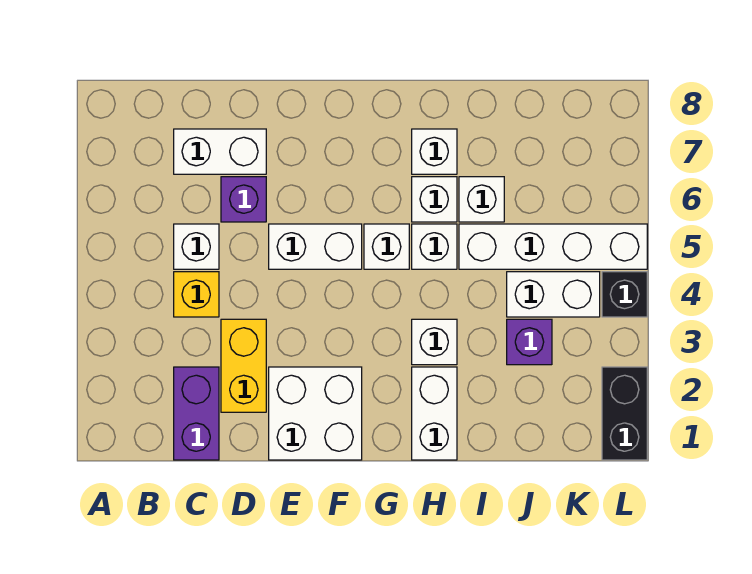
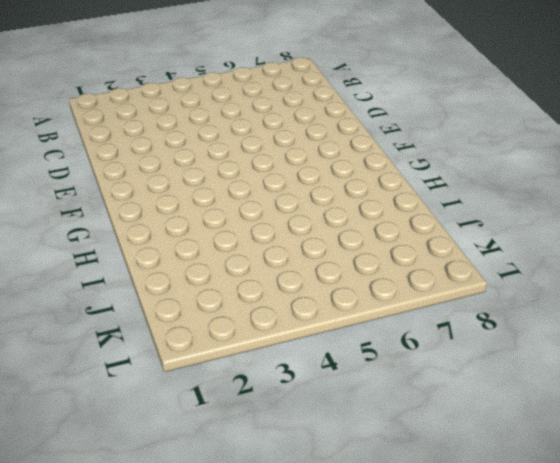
none -> purple brick C1:C2 level 1
none -> yellow brick C4 level 1
none -> white brick C5 level 1

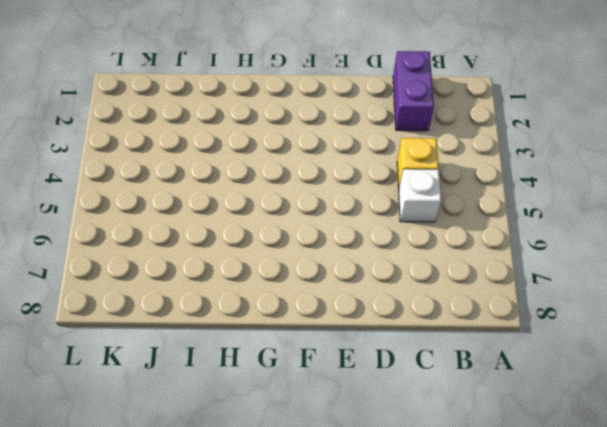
none -> white brick C7:D7 level 1
none -> yellow brick D2:D3 level 1
none -> purple brick D6 level 1

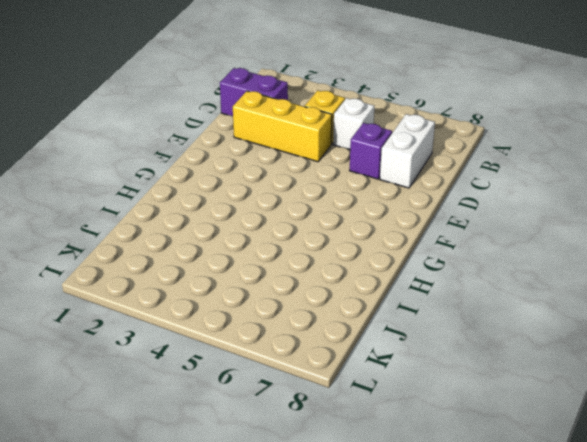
yellow brick D2:D4 level 1 -> yellow brick D2:D3 level 1
none -> white brick E1:F2 level 1
none -> white brick E5:F5 level 1
none -> white brick G5 level 1

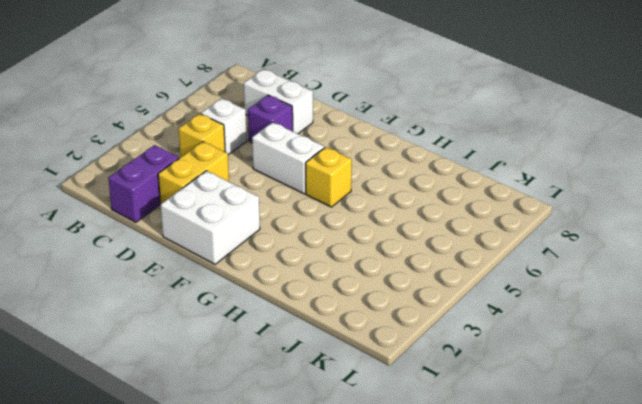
yellow brick G5 level 1 -> white brick G5 level 1
none -> white brick H1:H2 level 1
none -> white brick H3 level 1
none -> white brick H5 level 1

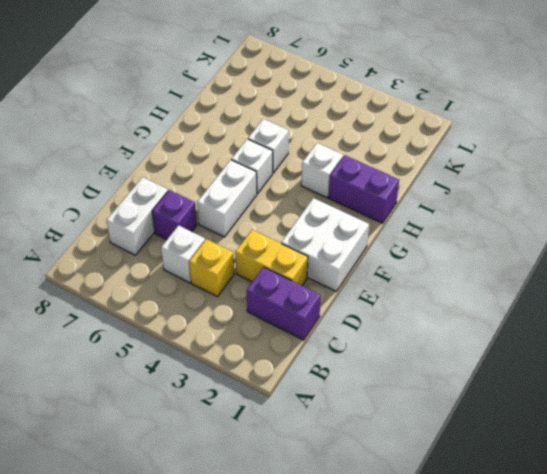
purple brick H1:H2 level 1 -> white brick H1:H2 level 1
none -> white brick H6 level 1
none -> white brick H7 level 1
none -> white brick I5:L5 level 1

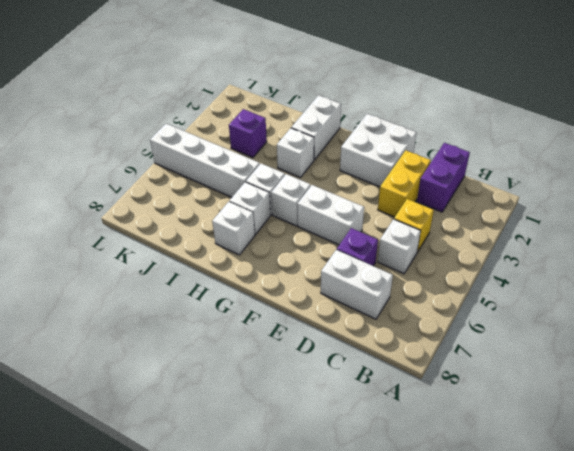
none -> white brick I6 level 1
none -> white brick J4:K4 level 1
none -> black brick L1:L2 level 1

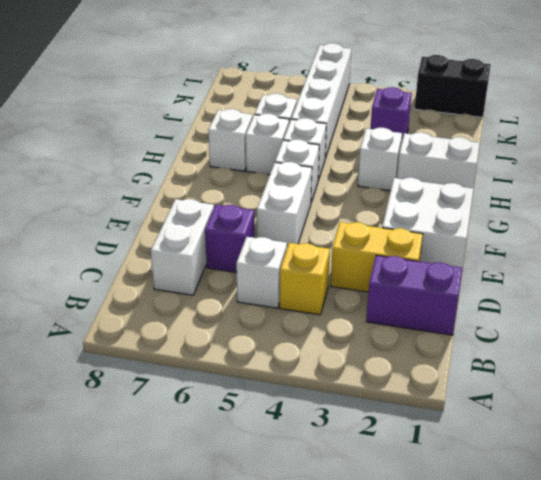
none -> white brick J4:K4 level 1
none -> black brick L4 level 1

